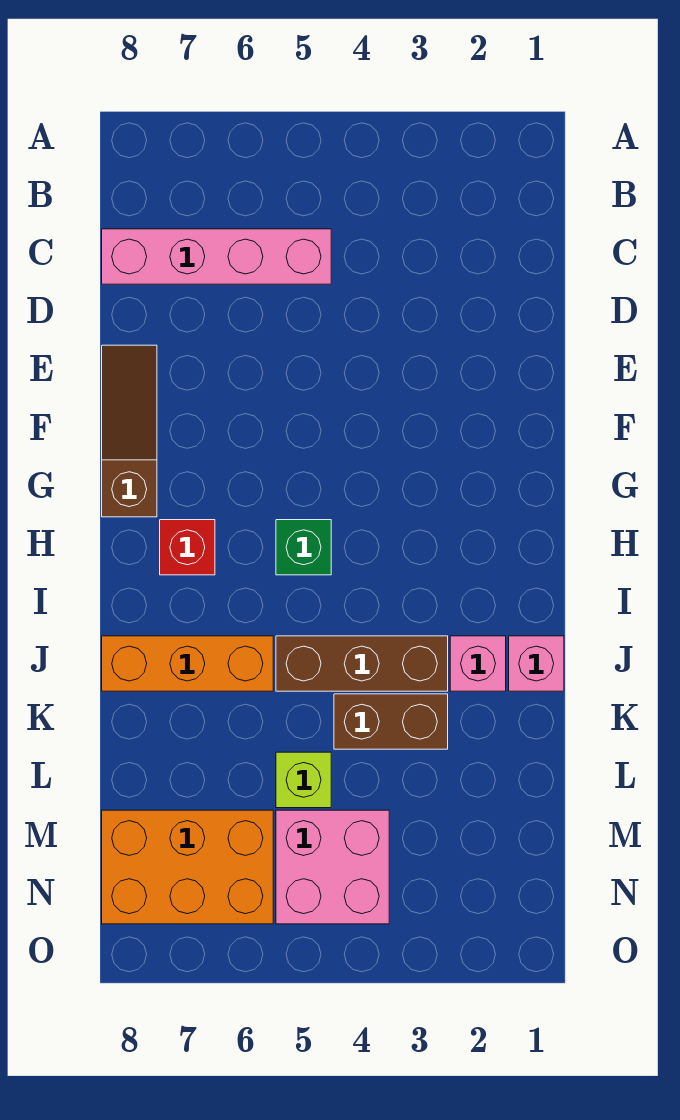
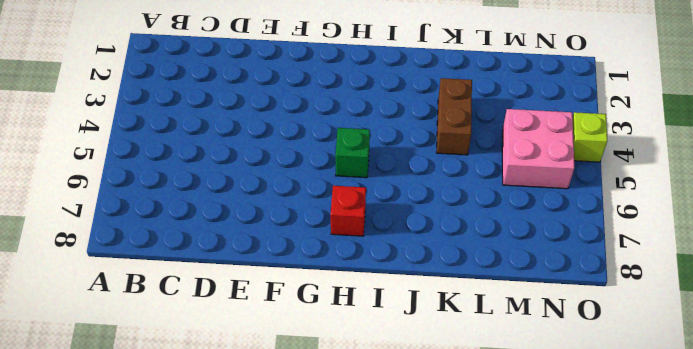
lime brick O4 level 1 -> lime brick L5 level 1
none -> pink brick C5:C8 level 1
none -> brown slope E8:G8 level 1 top G
none -> pink brick J1 level 1

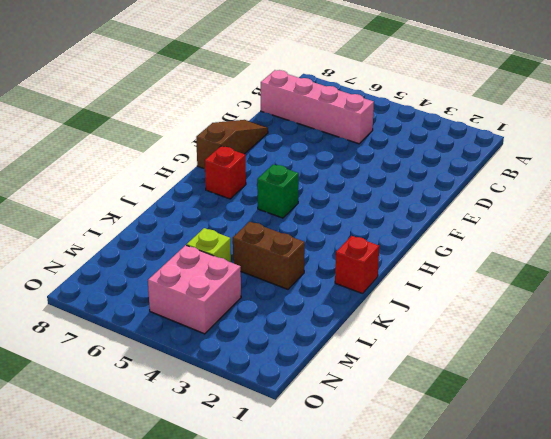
red brick J1 level 1 -> pink brick J1 level 1
none -> pink brick J2 level 1
none -> brown brick J3:J5 level 1
none -> orange brick J6:J8 level 1

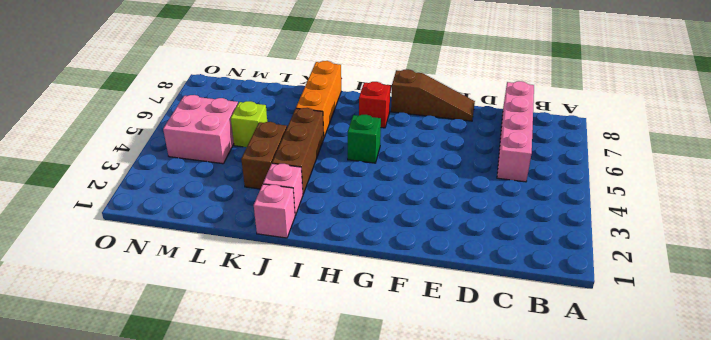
none -> orange brick M6:N8 level 1

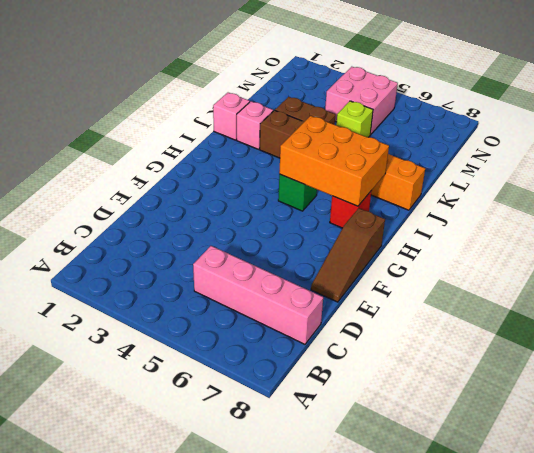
orange brick H5:I7 level 2 -> orange brick M6:N8 level 1

